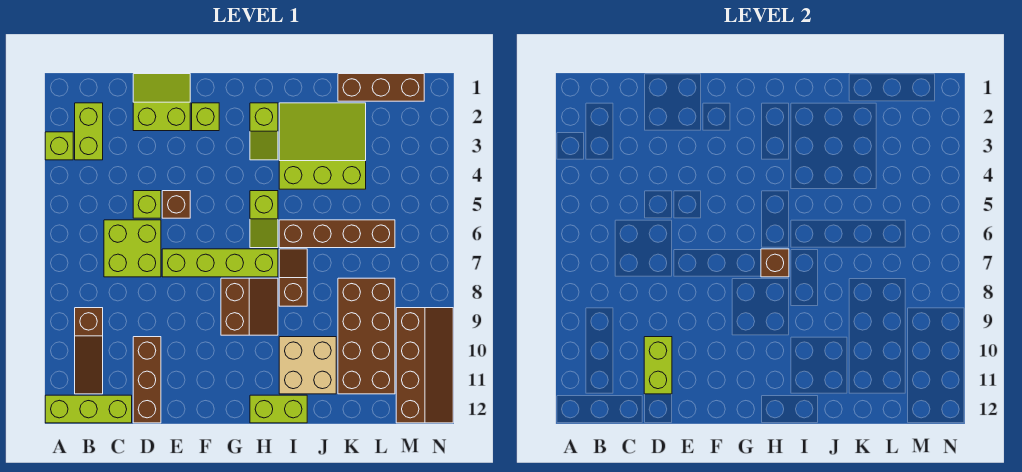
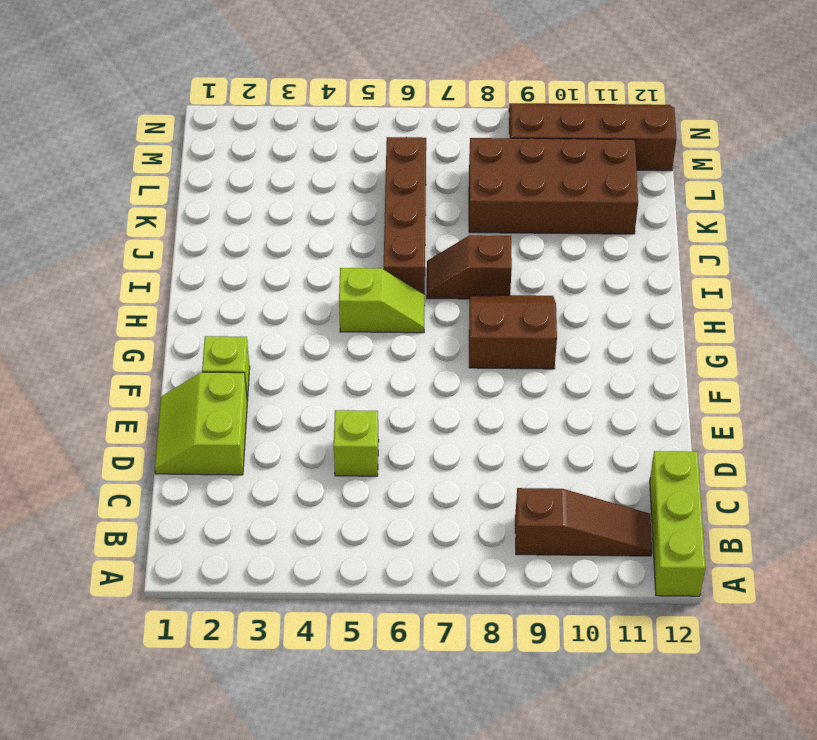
none -> lime brick A3 level 1
none -> lime brick B2:B3 level 1
none -> lime brick C6:D7 level 1

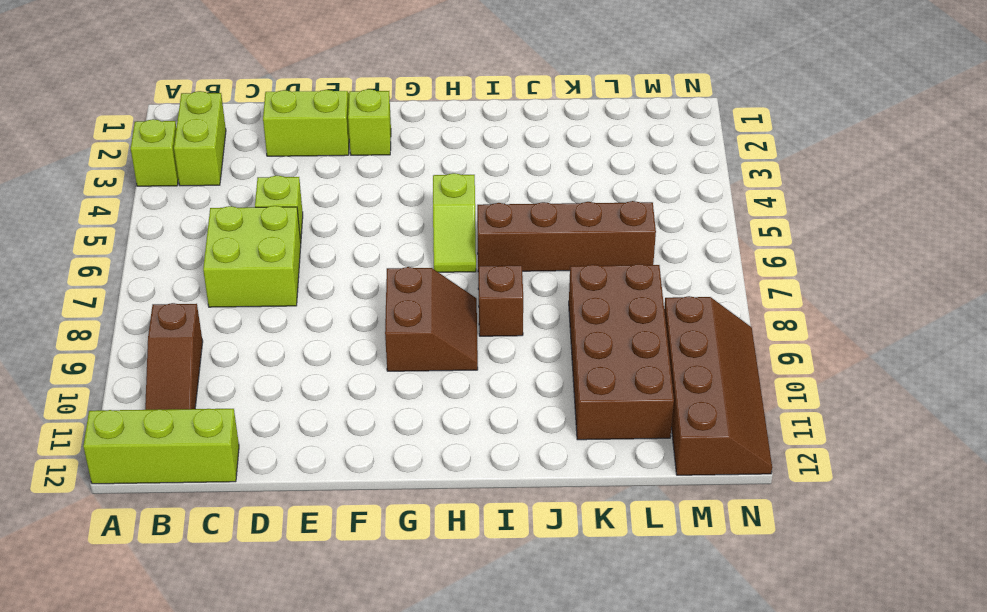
none -> brown brick D10:D12 level 1
none -> brown brick E5 level 1
none -> lime brick E7:H7 level 1

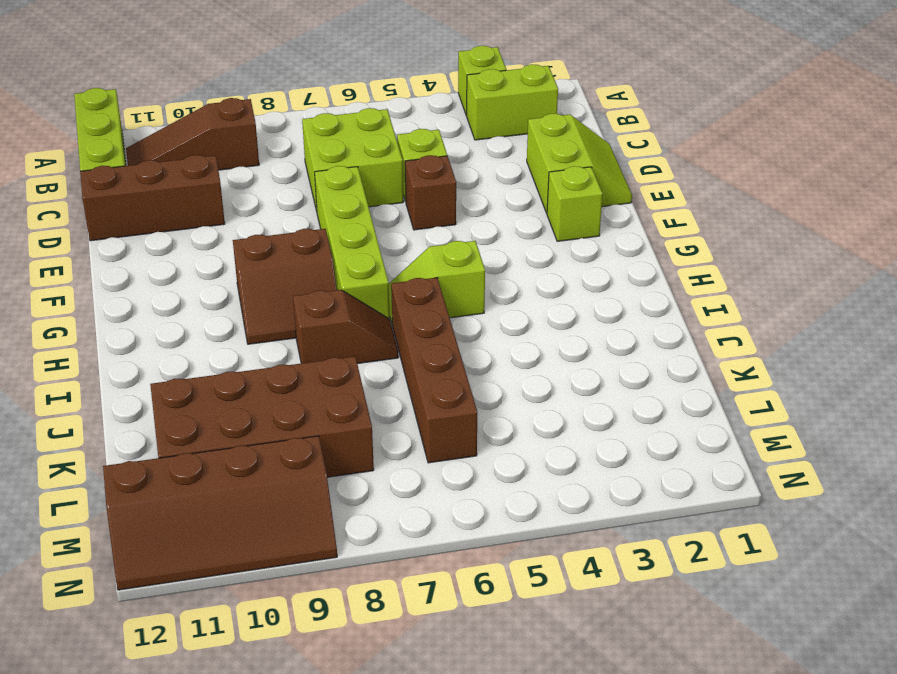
none -> lime slope H2:H3 level 1 top 2
none -> lime brick H12:I12 level 1
none -> lime slope I2:K4 level 1 top 4

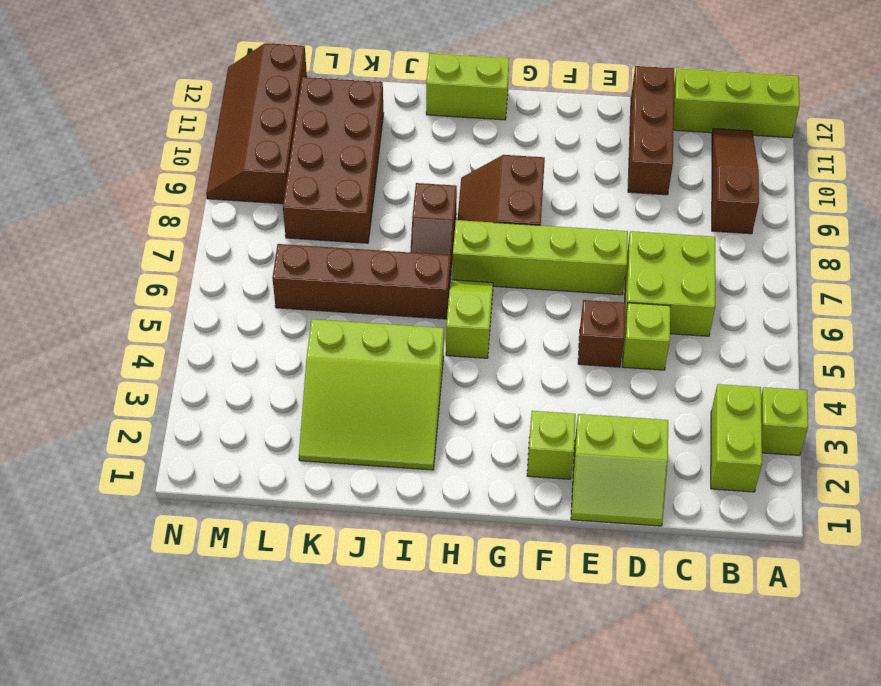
none -> lime slope H2:H3 level 1 top 2
none -> tan brick I10:J11 level 1
none -> brown brick K1:M1 level 1

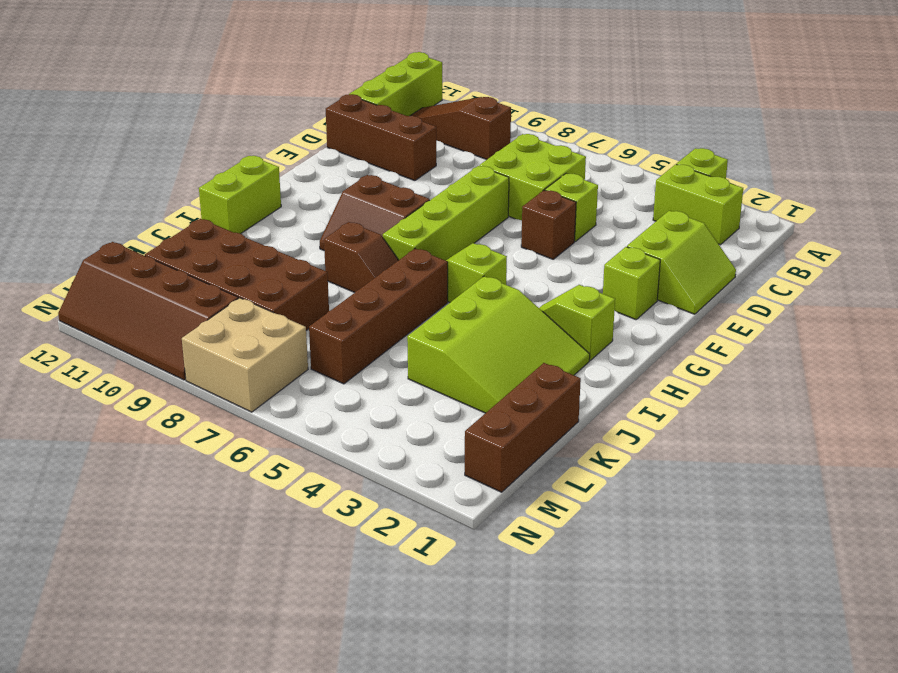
tan brick M7:N8 level 1 -> tan brick I10:J11 level 1
none -> lime brick D10:D11 level 2
none -> brown brick H7 level 2

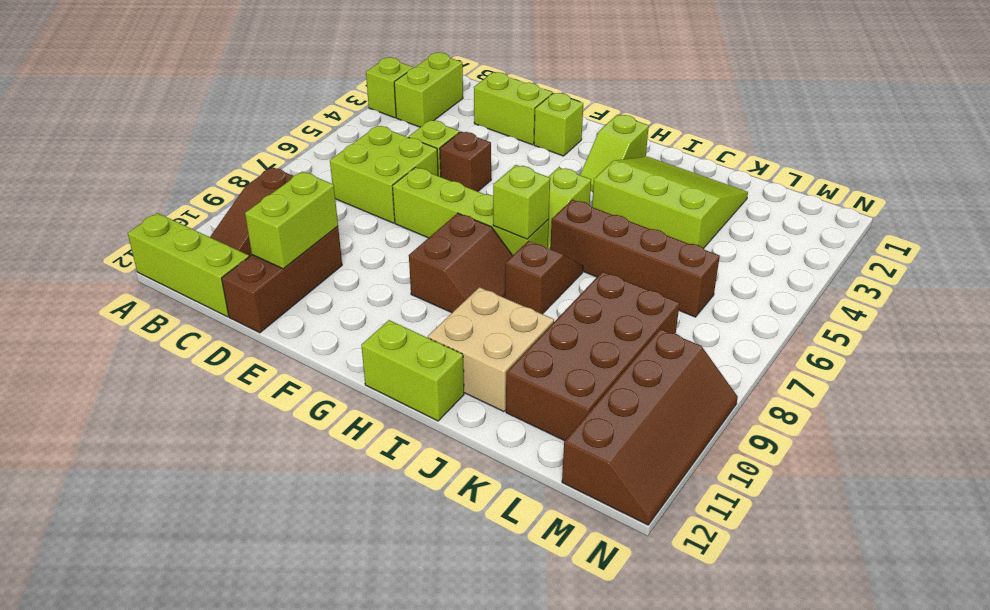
lime brick H7 level 2 -> brown brick H7 level 2
none -> brown brick K1:M1 level 1

